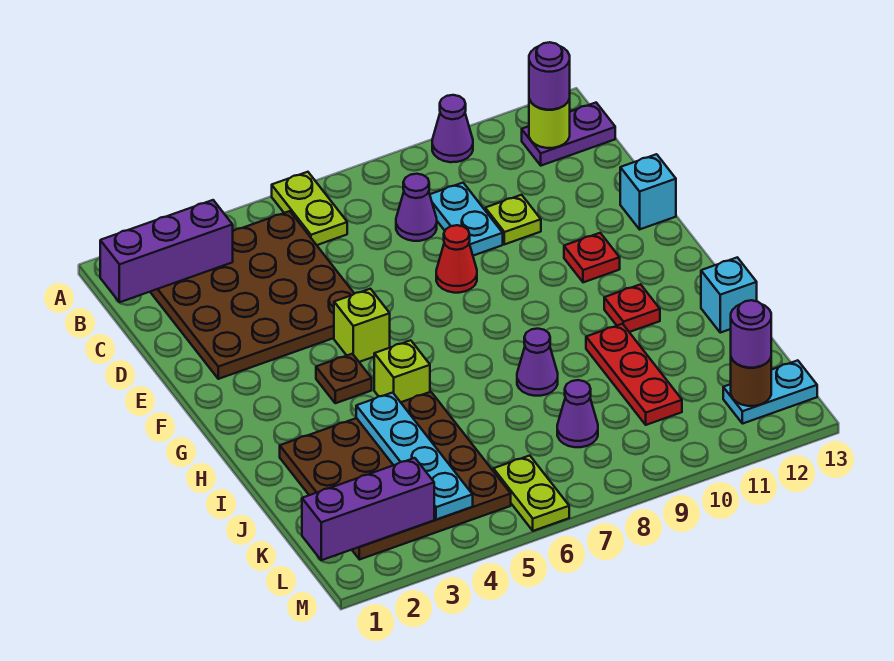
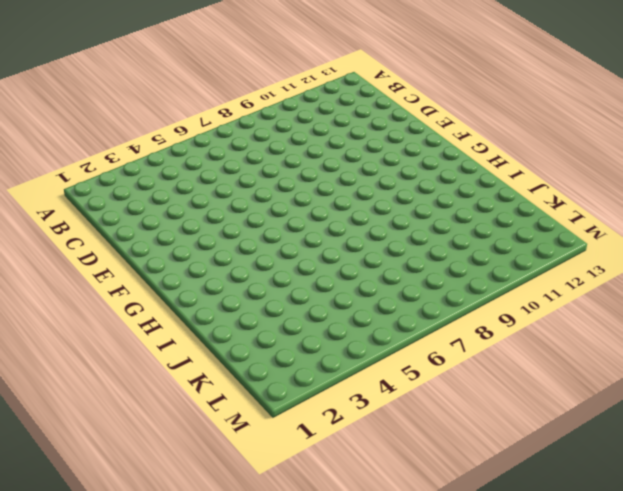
none -> lime plate A6:B6 level 1
none -> purple cone A10 level 1
none -> brown plate B2:E5 level 1

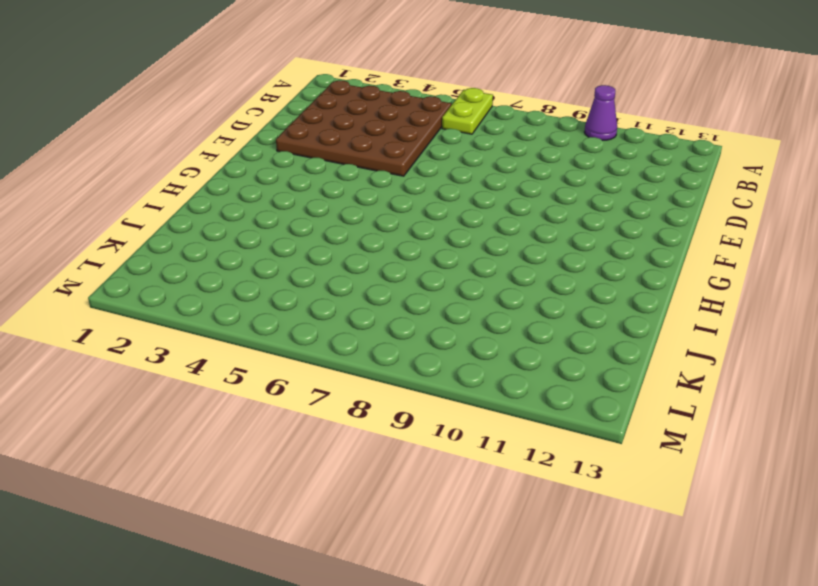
none -> purple plate B12:B13 level 1
none -> purple cone C8 level 1
none -> cyan plate C9:D9 level 1

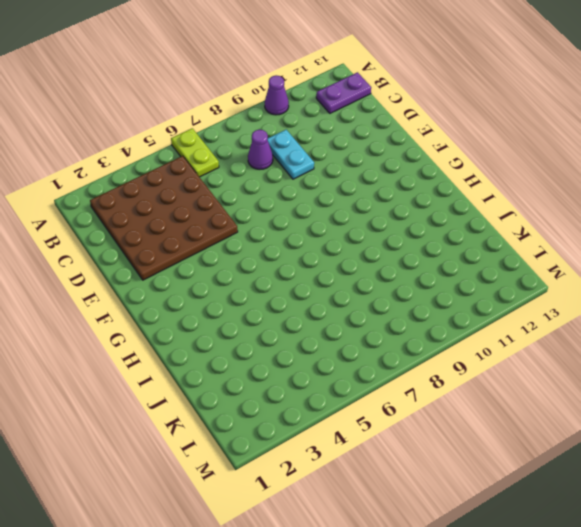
none -> lime plate D10 level 1
none -> red cone E8 level 1
none -> cyan brick E13 level 1

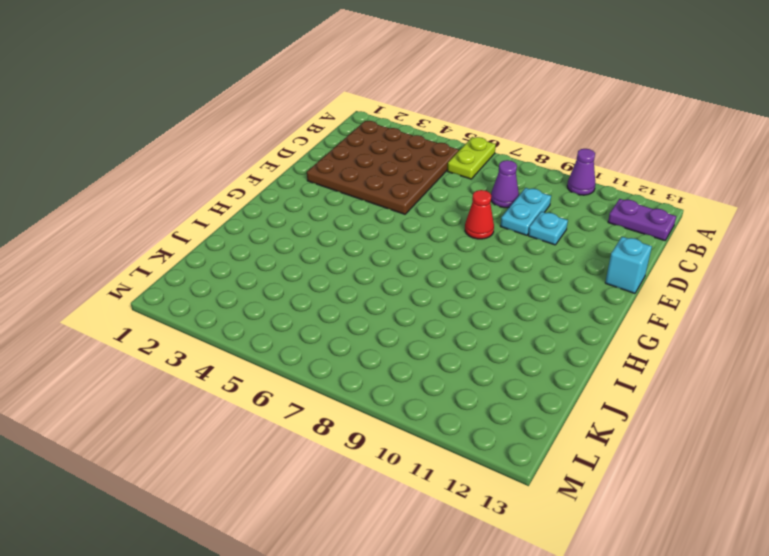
cyan plate D10 level 1 -> lime plate D10 level 1
none -> lime brick F5 level 1
none -> red plate F11 level 1
none -> brown plate G4 level 1

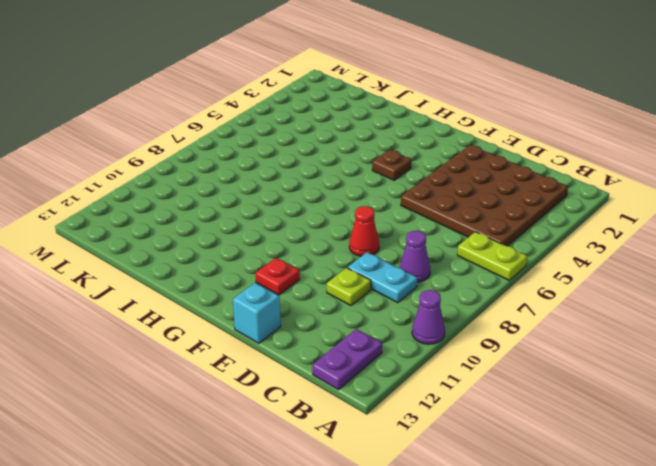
none -> lime brick F5 level 1
none -> lime brick H5 level 1
none -> red plate H11 level 1

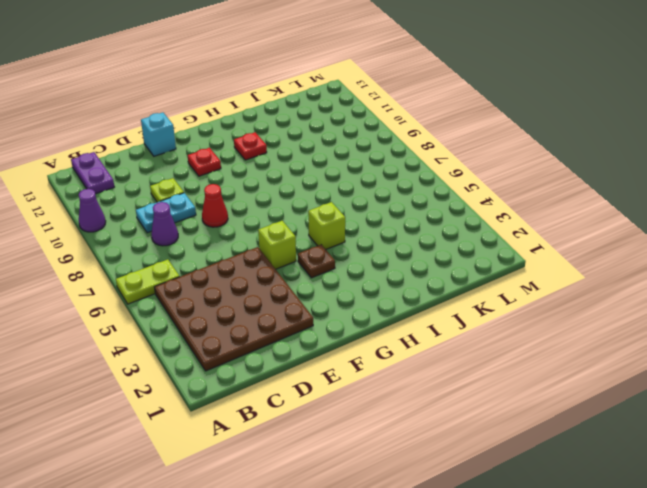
none -> brown plate I2:L5 level 1
none -> purple cone I8 level 1
none -> red plate I10:K10 level 1

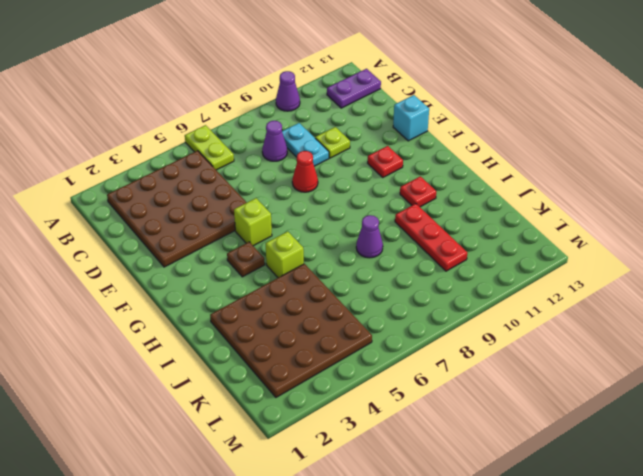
none -> cyan brick I13 level 1
none -> purple cone K8 level 1
none -> lime plate L6:M6 level 1

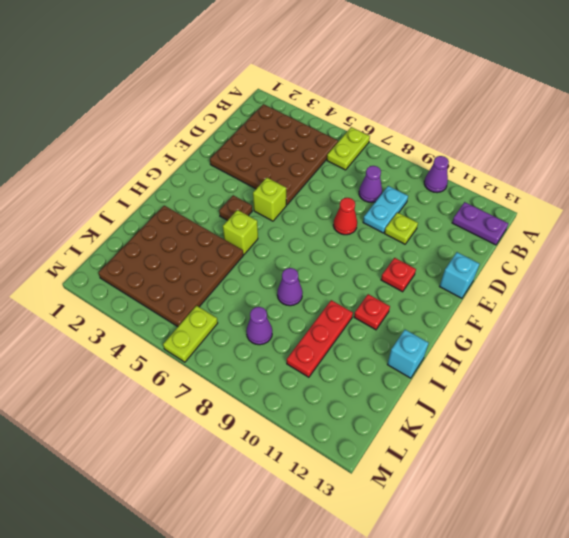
none -> cyan plate L12:L13 level 1
none -> purple brick B1:B3 level 2
none -> lime round brick B12 level 2

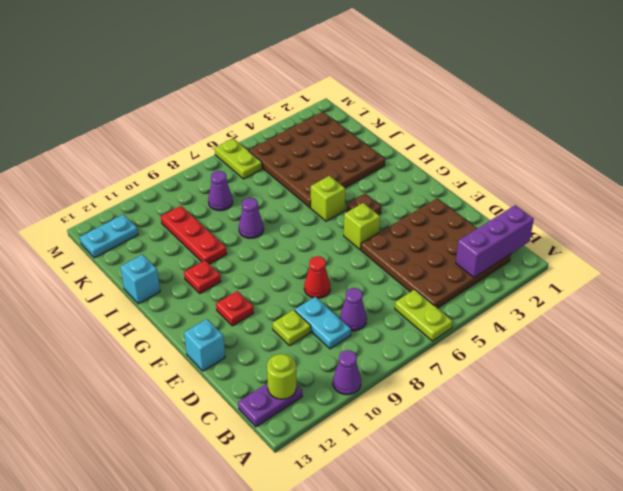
none -> cyan plate I4:L4 level 2
none -> purple brick L1:L3 level 2
none -> brown round brick L12 level 2

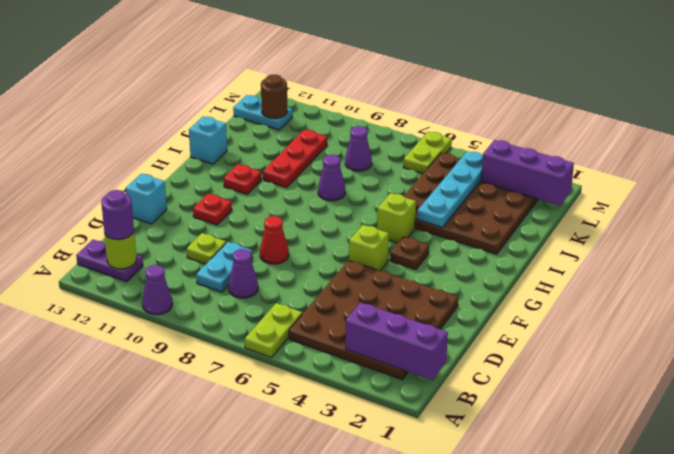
none -> purple round brick L12 level 3

